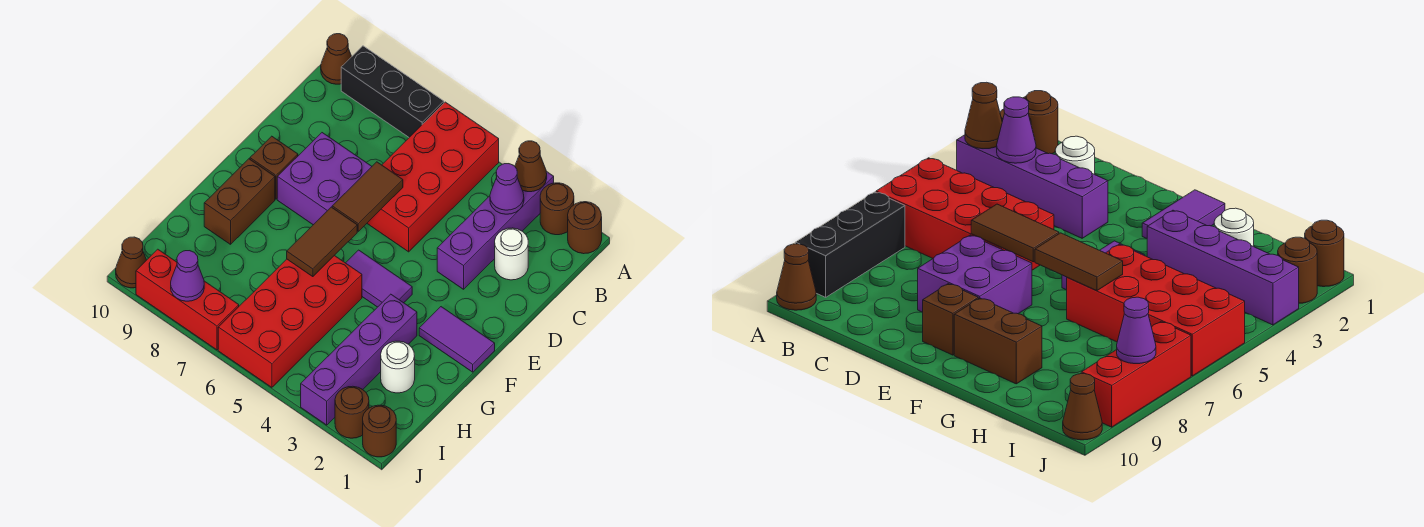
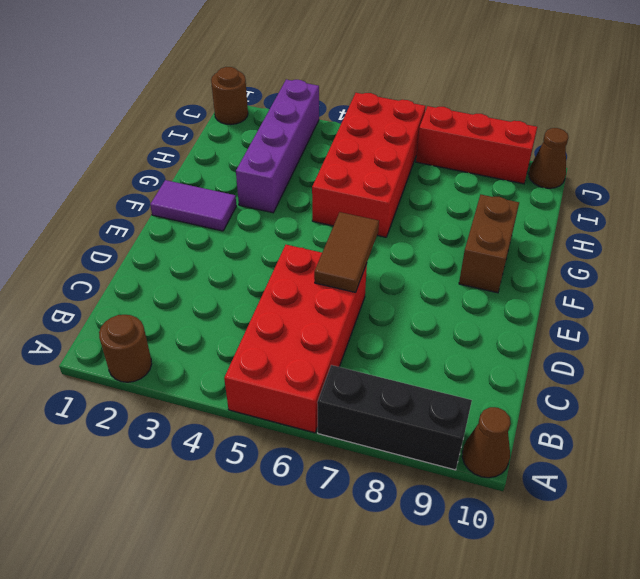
none -> brown round brick A1 level 1
none -> purple brick A3:D3 level 1
none -> white round brick C2 level 1

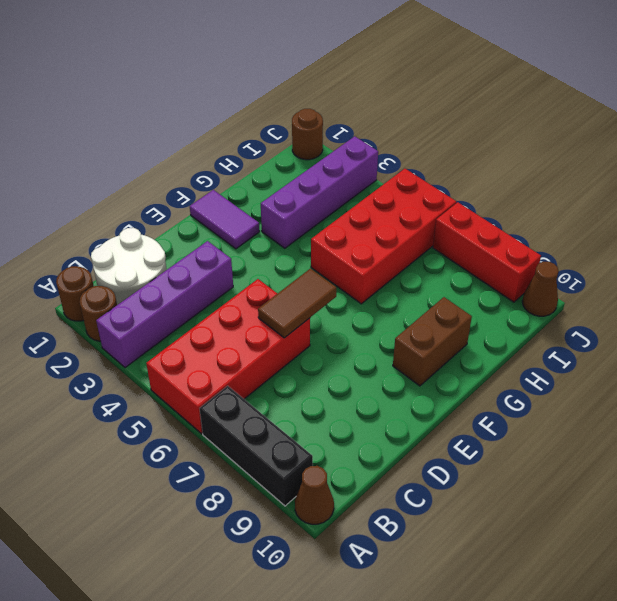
white round brick B1:C2 level 1 -> white round brick C2 level 1
none -> purple brick D7:E8 level 1
none -> brown brick E9 level 1
none -> purple tile F4:F5 level 1

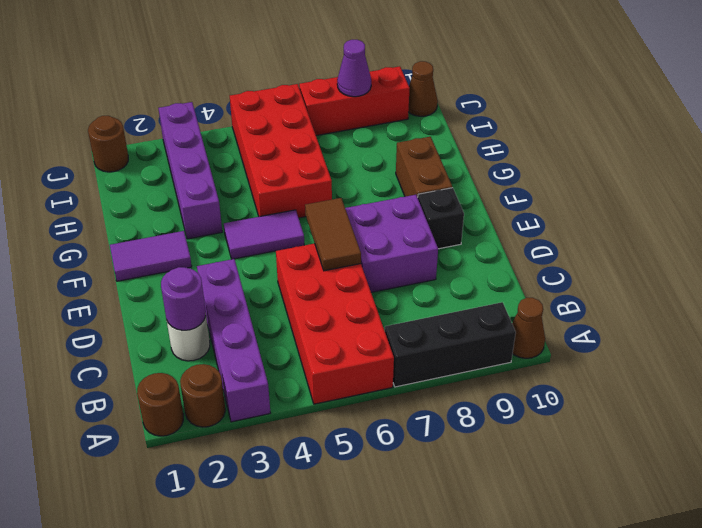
purple round brick C2 level 2 -> none
black brick E9 level 1 -> brown brick E9 level 1
none -> white round brick H2 level 1
none -> brown round brick J2 level 1
none -> brown cone A3 level 2

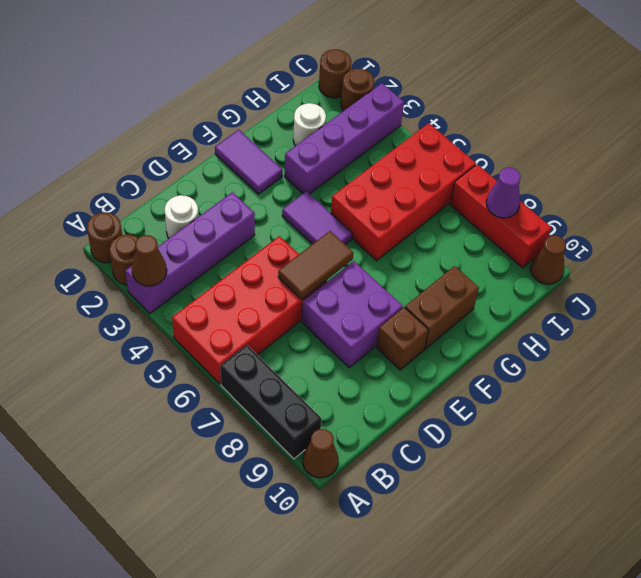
none -> purple cone B3 level 2
none -> brown tile F6:G6 level 2

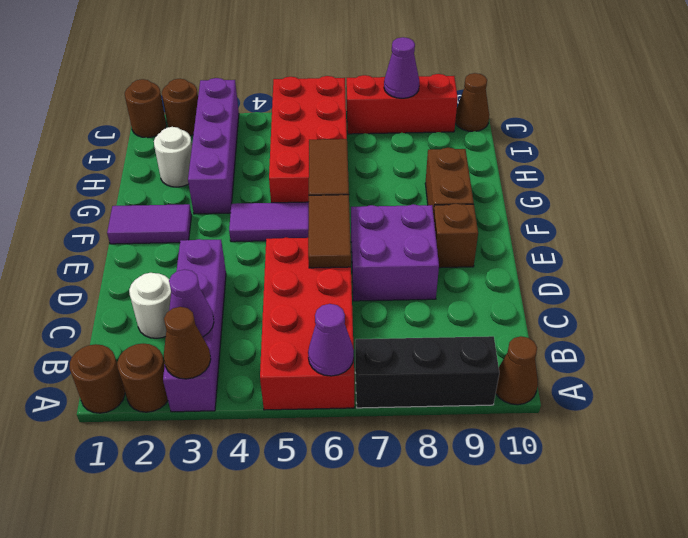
purple cone A6 level 2 -> none

